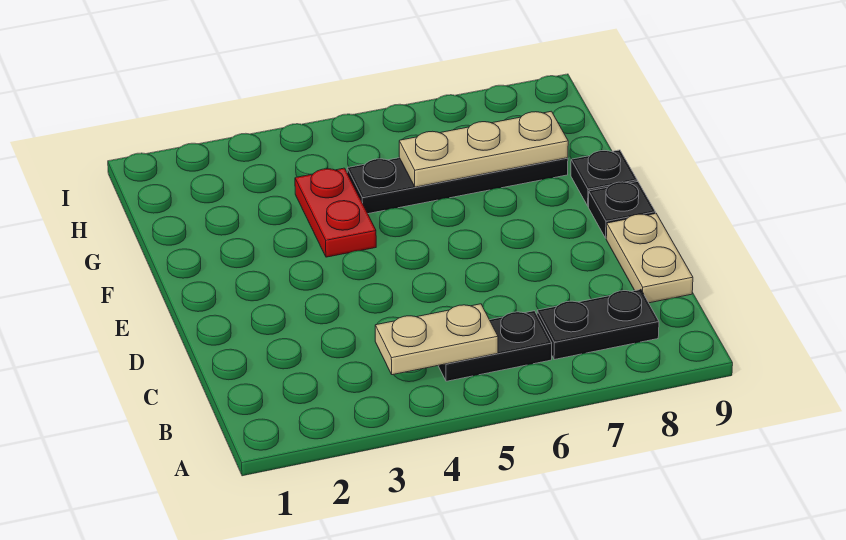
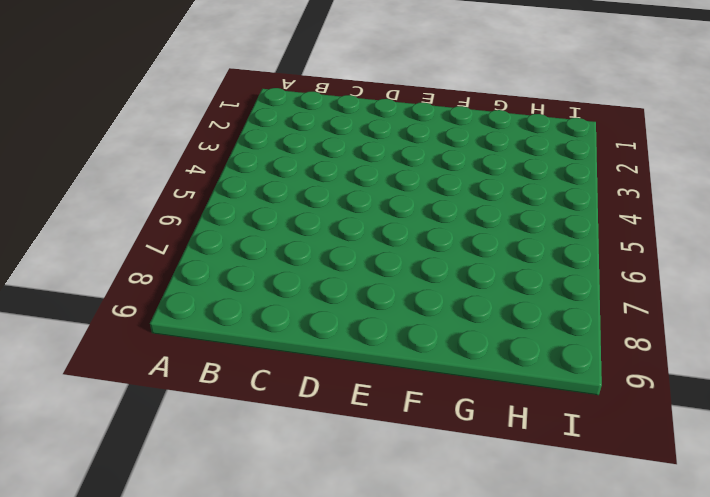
none -> black plate B5:B6 level 1
none -> black plate B7:B8 level 1

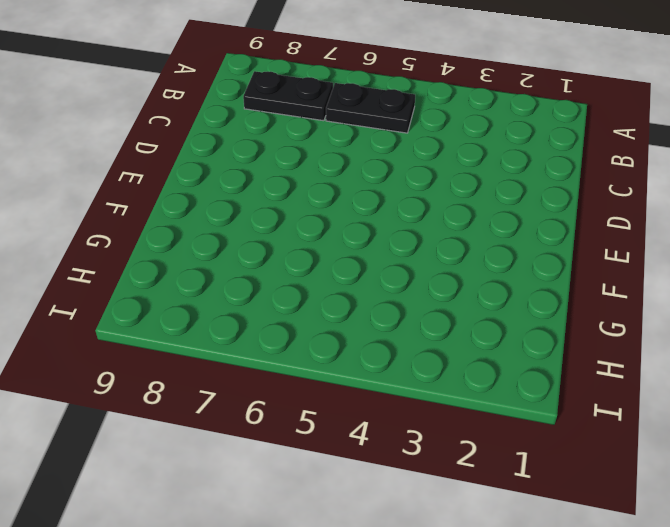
none -> tan plate C9:D9 level 1
none -> black plate E9 level 1

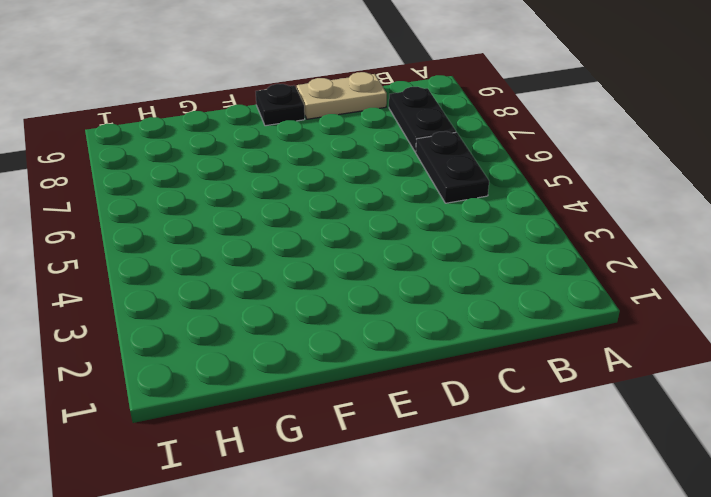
none -> red plate F4:G4 level 1
none -> black plate F9 level 1

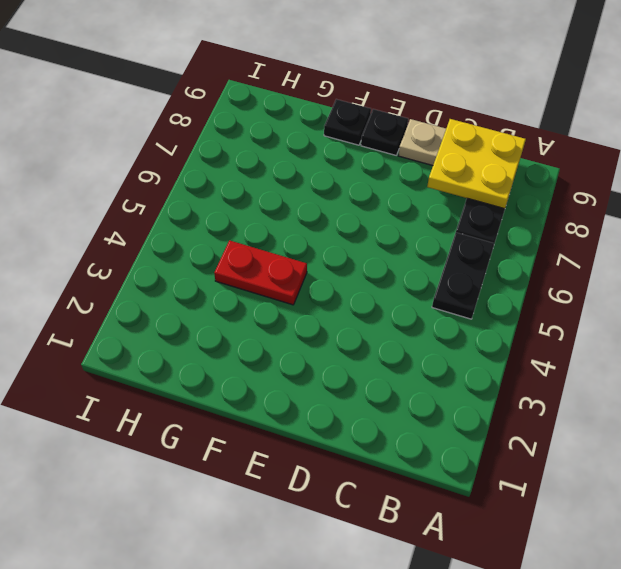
yellow plate B8:C9 level 2 -> none
none -> black plate G5:G8 level 1
none -> tan plate B4:B5 level 2

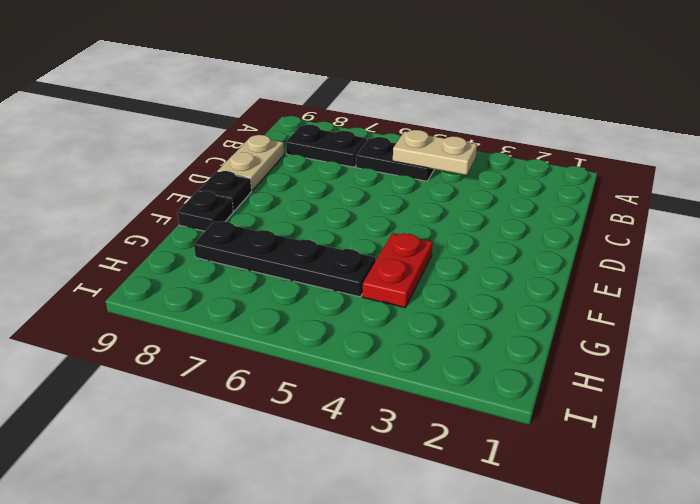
none -> tan plate G6:G8 level 2

